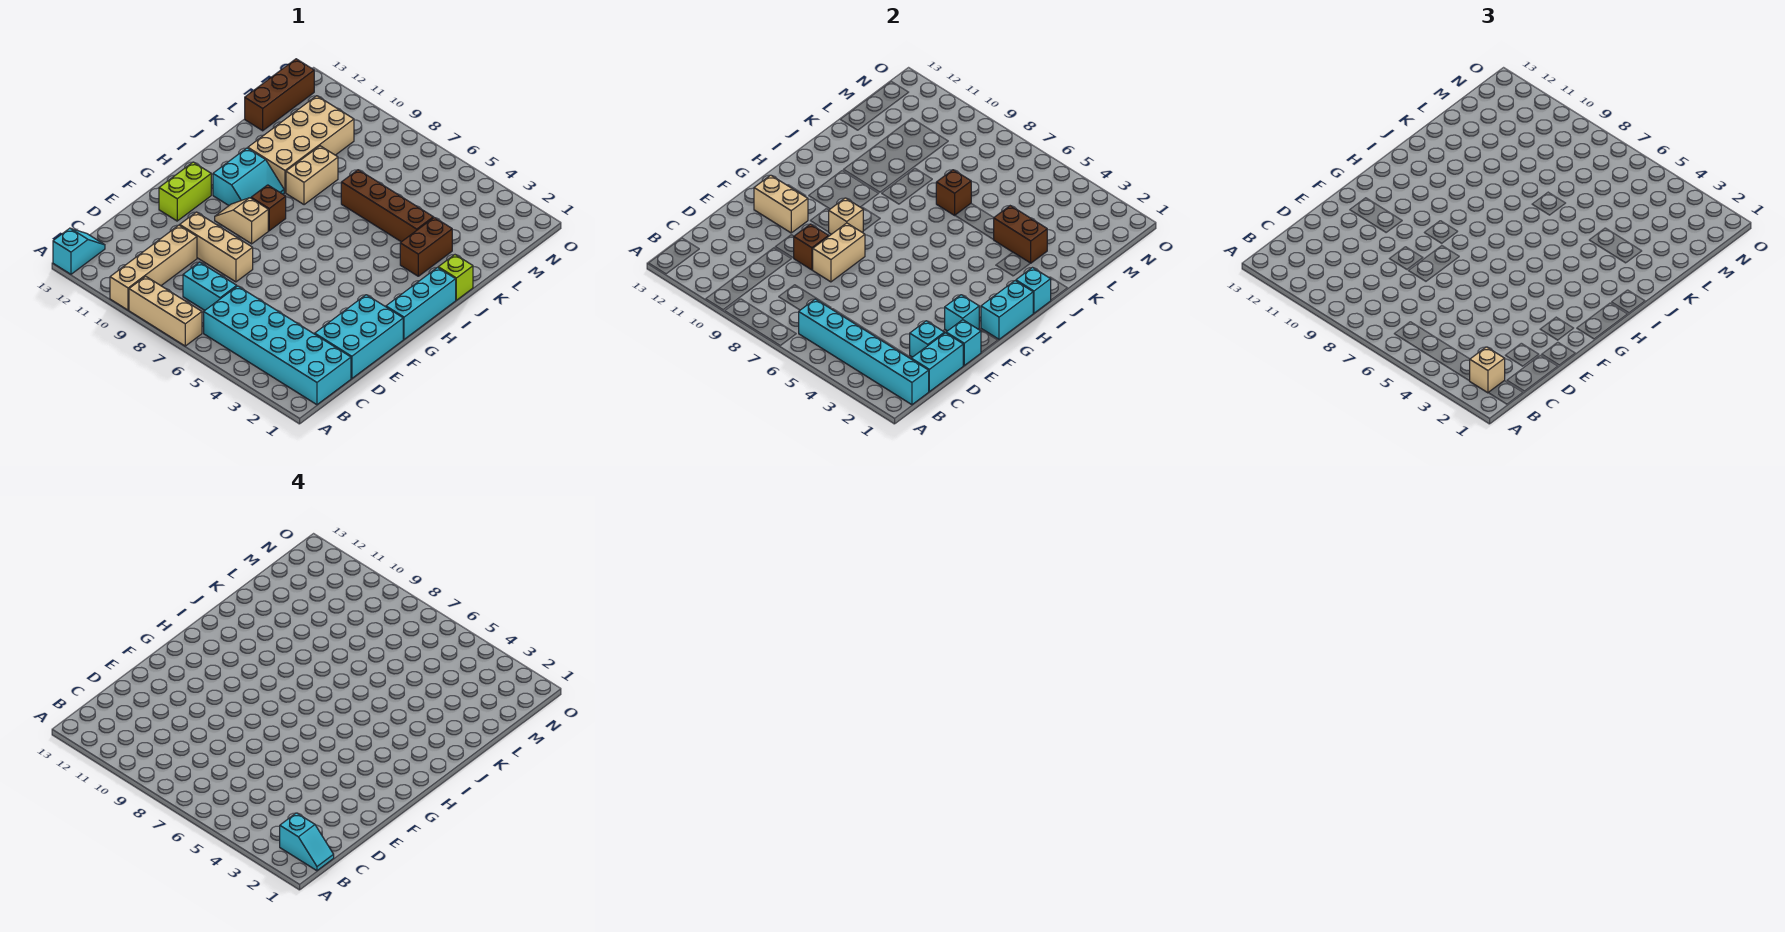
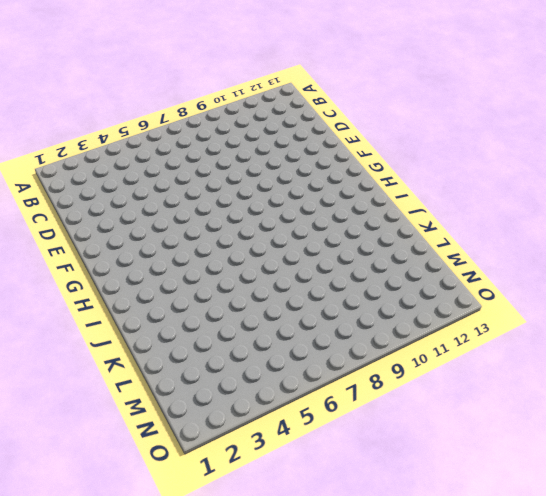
none -> tan brick A7:A9 level 1
none -> tan brick A10:D10 level 1
none -> cyan slope A13:B13 level 1 top A
none -> cyan brick B1:C6 level 1

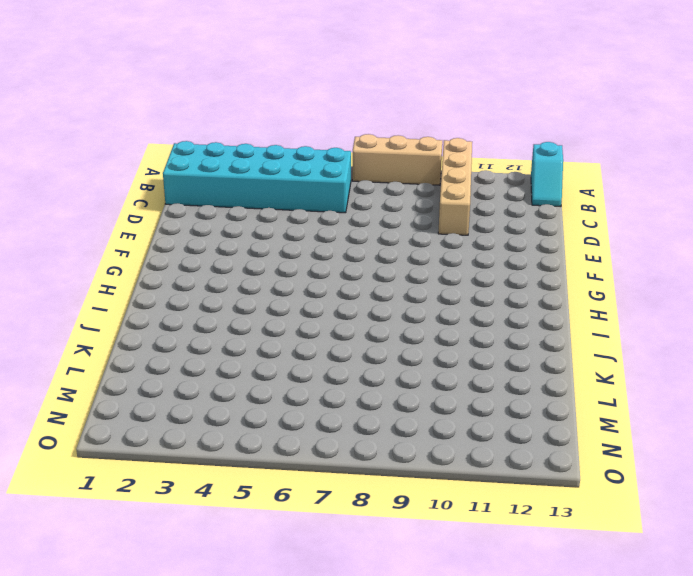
none -> cyan brick C7:C8 level 1
none -> cyan brick D1:F2 level 1
none -> tan brick E8:E10 level 1
none -> lime brick F12:G12 level 1

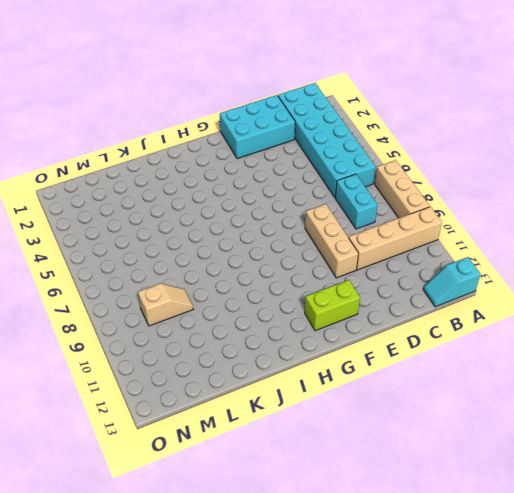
tan slope L9:M9 level 1 top M -> tan slope G9:G10 level 1 top 9
none -> cyan brick G1:I1 level 1
none -> brown brick H9 level 1
none -> cyan slope H10:I11 level 1 top 11
none -> lime brick J1 level 1

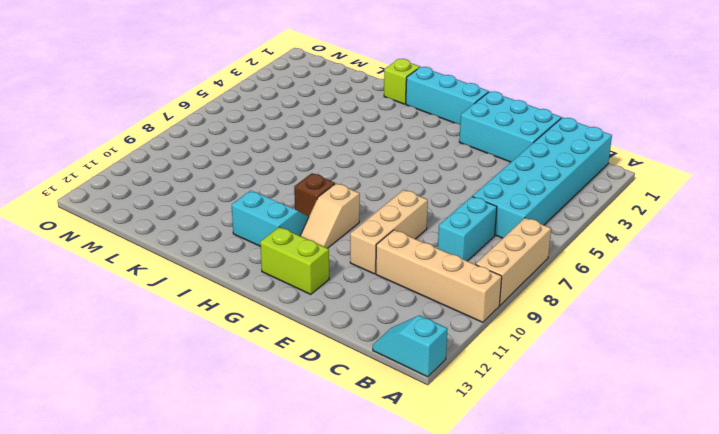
none -> brown brick J3:K3 level 1
none -> tan brick J9:K9 level 1
none -> tan brick J10:M11 level 1
none -> brown brick K4:K7 level 1

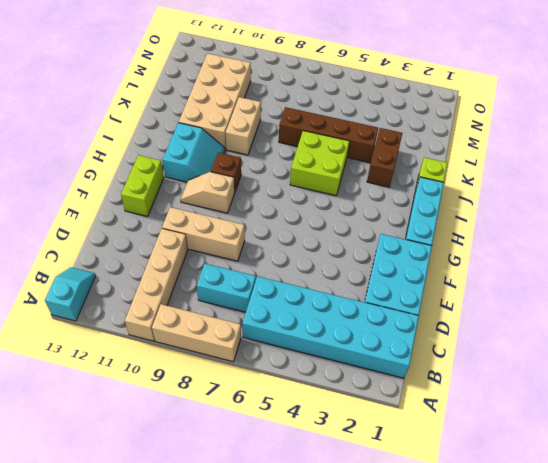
lime brick I5:J6 level 1 -> none
none -> brown brick L13:N13 level 1
none -> cyan brick B1:B6 level 2
none -> cyan brick C1:D1 level 2
none -> cyan brick D2 level 2

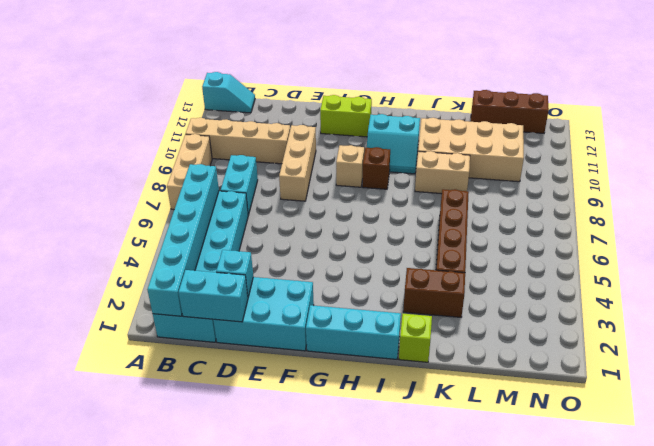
none -> cyan brick E1 level 2
none -> tan brick E8:F8 level 2
none -> brown brick E9 level 2
none -> cyan brick F2 level 2

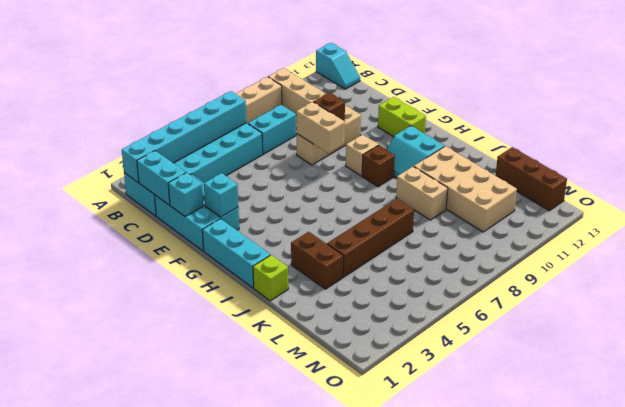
none -> cyan brick D2 level 2
none -> tan brick F11:F12 level 2
none -> cyan brick G1:H1 level 2
none -> tan brick G9 level 2

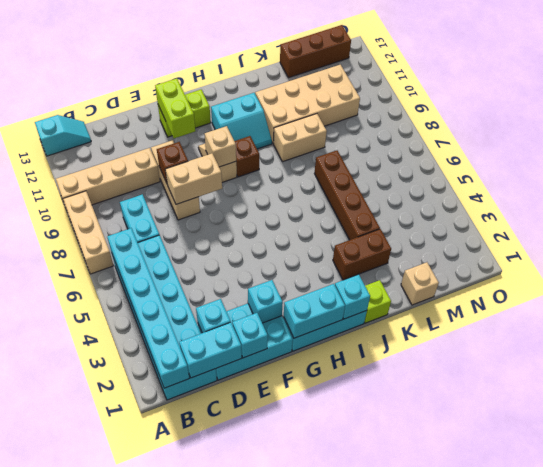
lime brick F11:F12 level 2 -> tan brick F11:F12 level 2
tan brick L1 level 1 -> tan brick B2 level 3
none -> brown brick K3:K4 level 2
none -> brown brick K7 level 2
none -> cyan slope B1:B2 level 4 top 2

